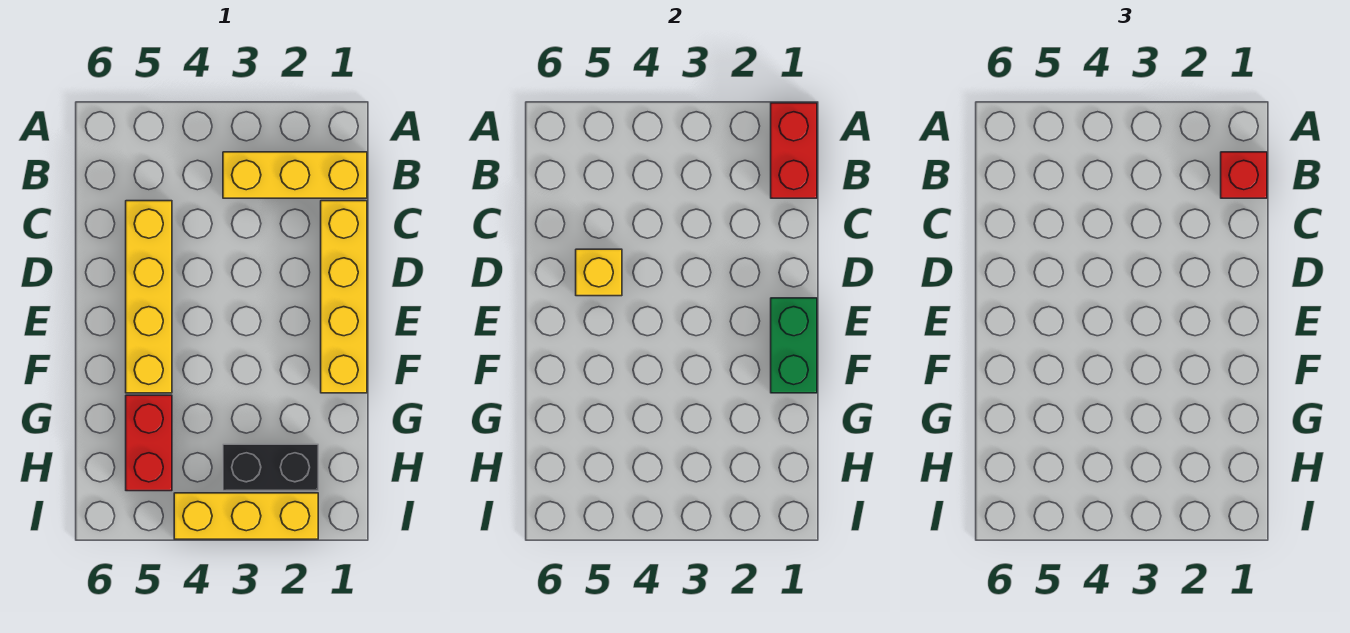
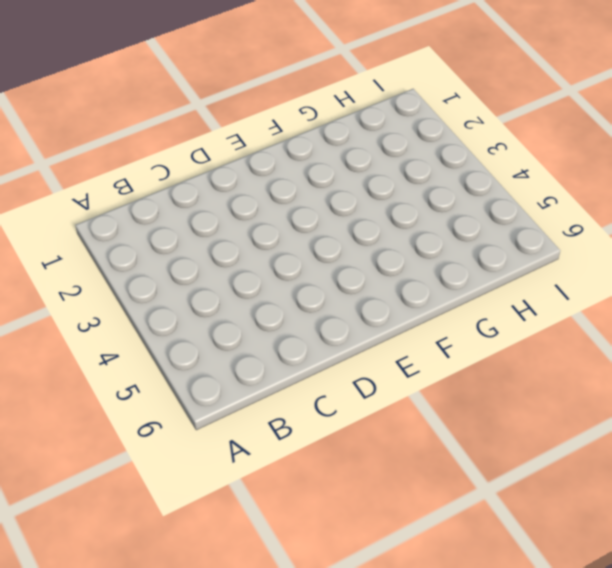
none -> yellow brick B1:B3 level 1
none -> yellow brick C1:F1 level 1

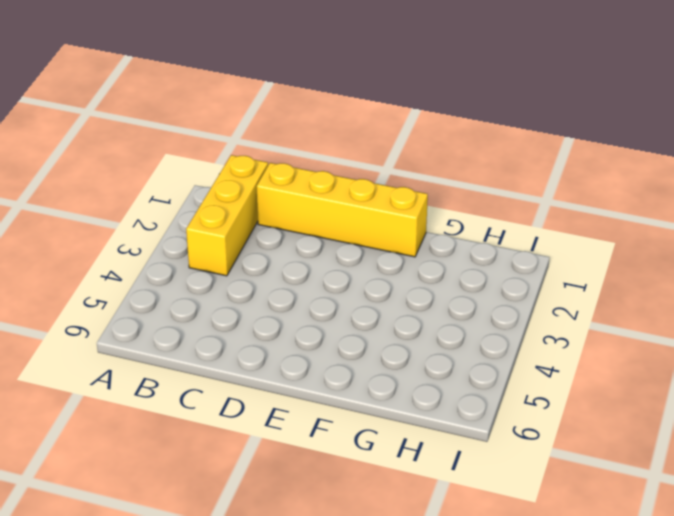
none -> yellow brick C5:F5 level 1
none -> red brick G5:H5 level 1

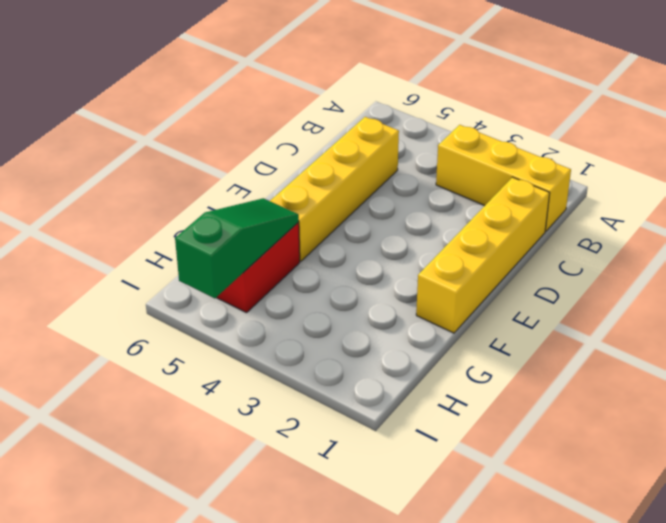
green slope G5:I5 level 2 top I -> none
none -> black brick H2:H3 level 1
none -> yellow brick I2:I4 level 1

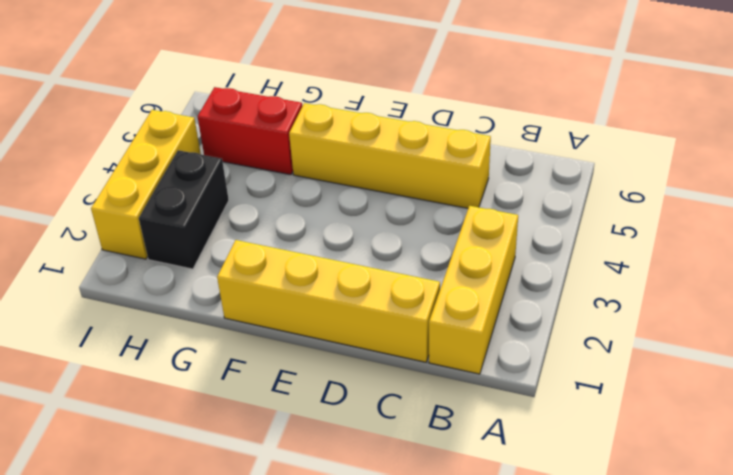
none -> red brick A1:B1 level 2
none -> yellow brick D5 level 2

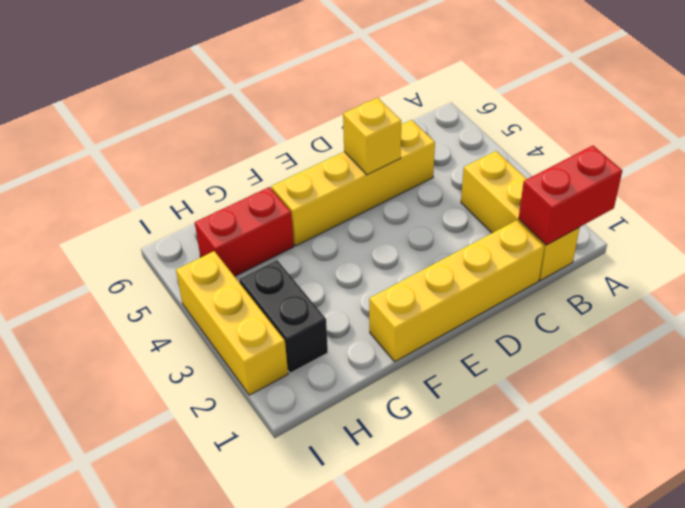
none -> green brick E1:F1 level 2
none -> red brick B1 level 3

